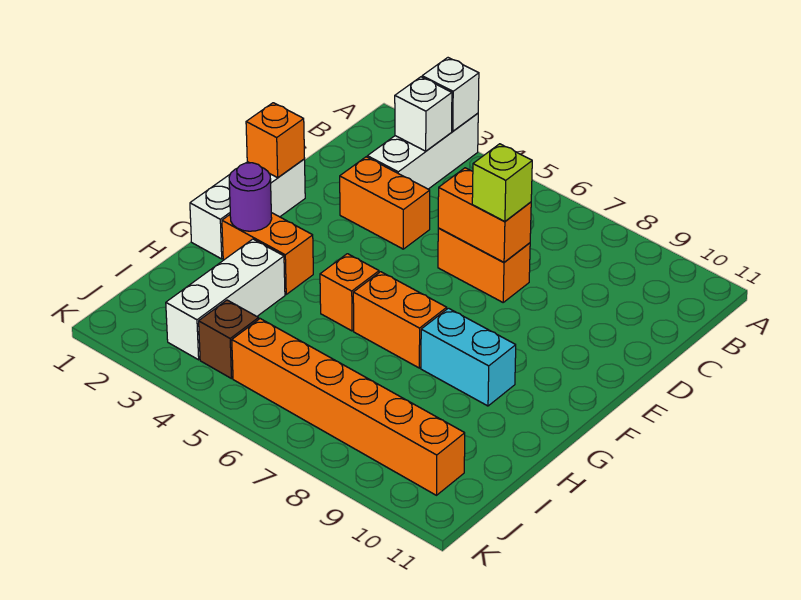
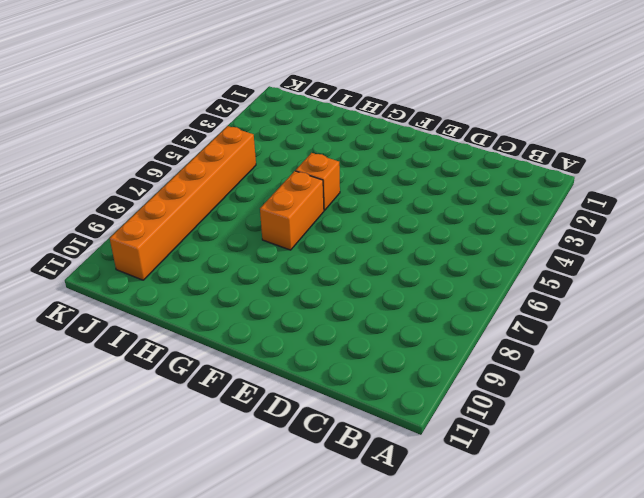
none -> white brick A3:C3 level 1
none -> orange brick D3:D4 level 1
none -> orange brick D6:D7 level 1

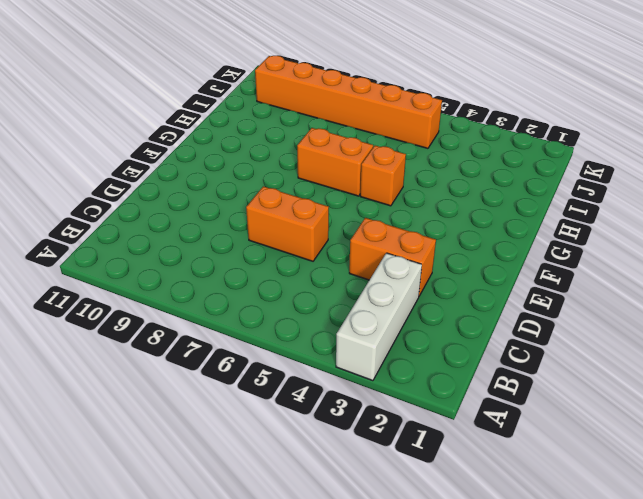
none -> white brick E1:G1 level 1
none -> orange brick G2:G3 level 1
none -> cyan brick G8:G9 level 1

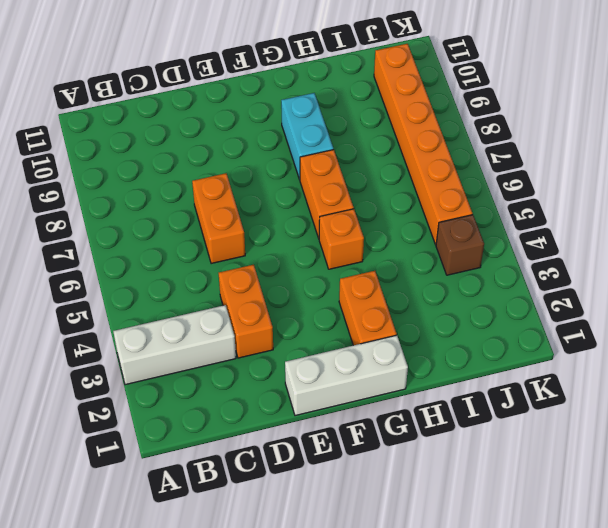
none -> white brick H3:J3 level 1
none -> white brick A3 level 2
none -> white brick B3 level 2

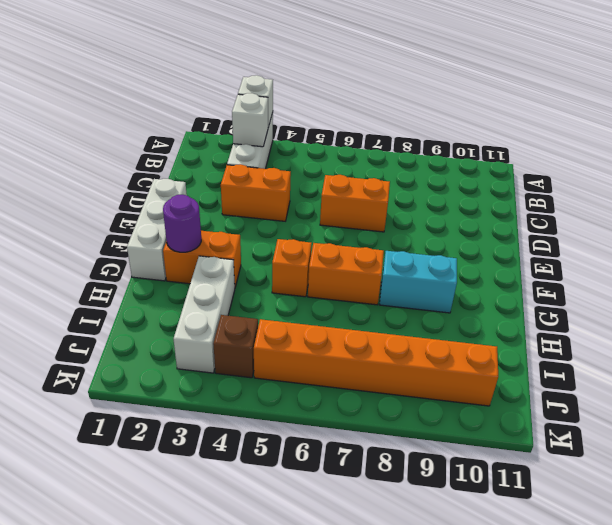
none -> orange brick D6:D7 level 2
none -> orange brick E1 level 2
none -> lime brick D7 level 3

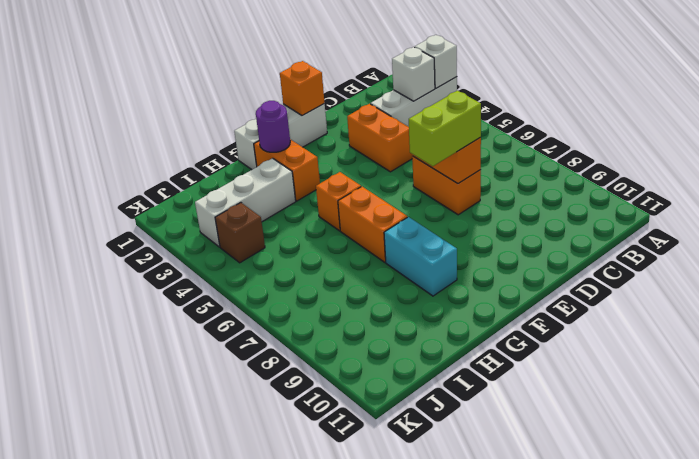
lime brick D7:E7 level 3 -> lime brick D7 level 3
none -> orange brick J5:J10 level 1

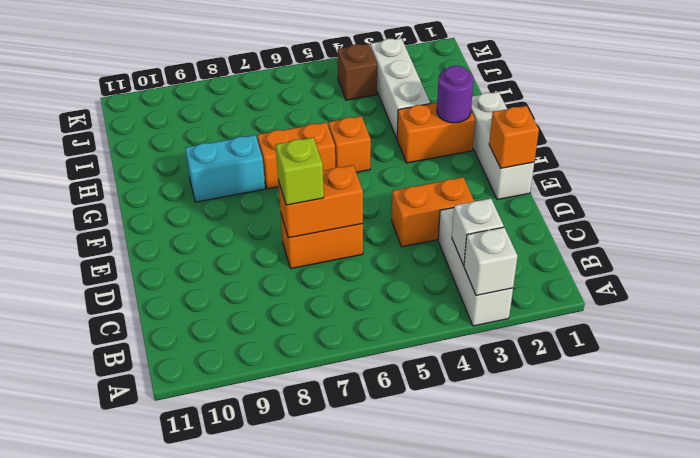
none -> orange brick J5:J10 level 1

